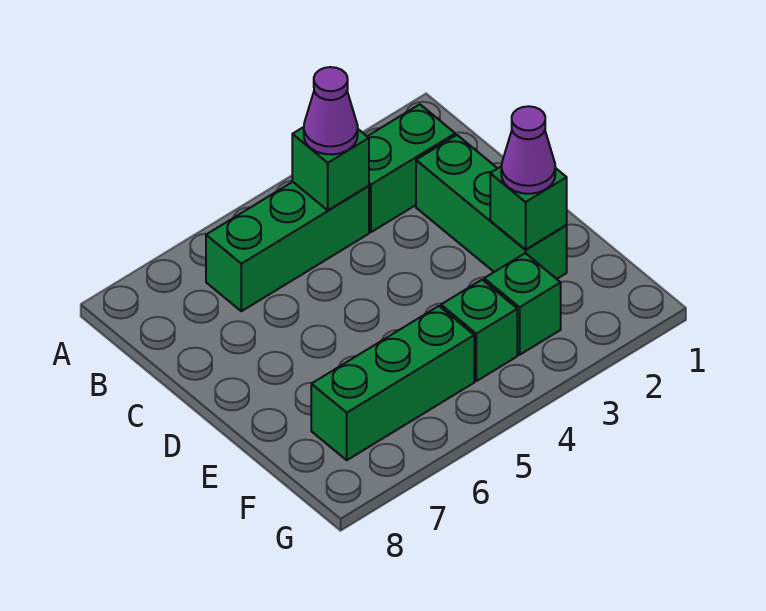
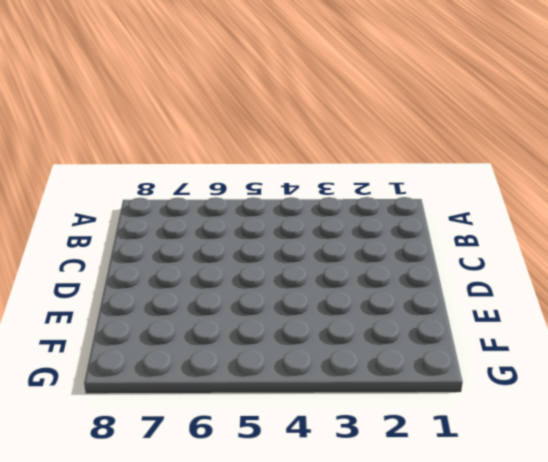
none -> green brick B2:B3 level 1
none -> green brick B4:B6 level 1

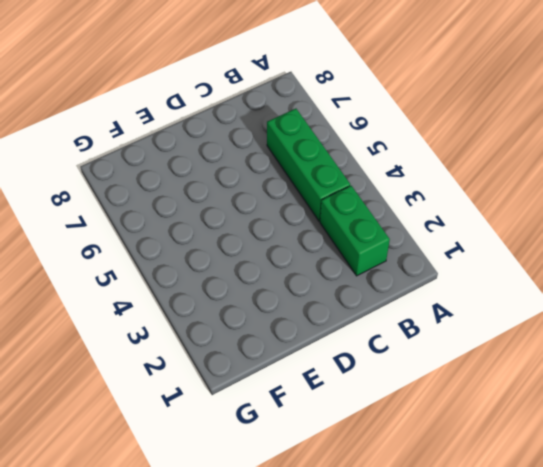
none -> green brick C2:E2 level 1
none -> green brick F3 level 1

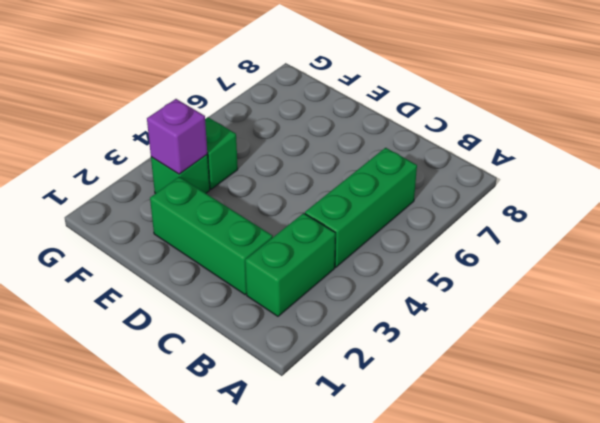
purple brick F3 level 2 -> none
none -> green brick F5:F7 level 1
none -> green brick B4 level 2

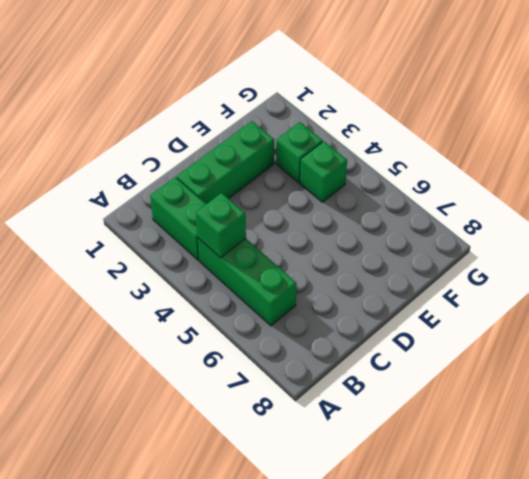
none -> green brick F5:F7 level 1
none -> green brick E2 level 2

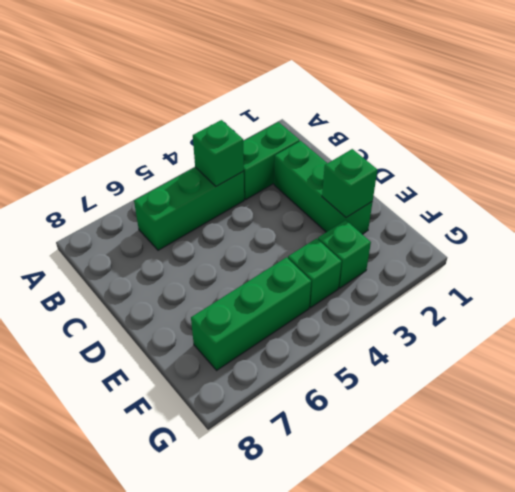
none -> purple cone B4 level 3
none -> purple cone E2 level 3

